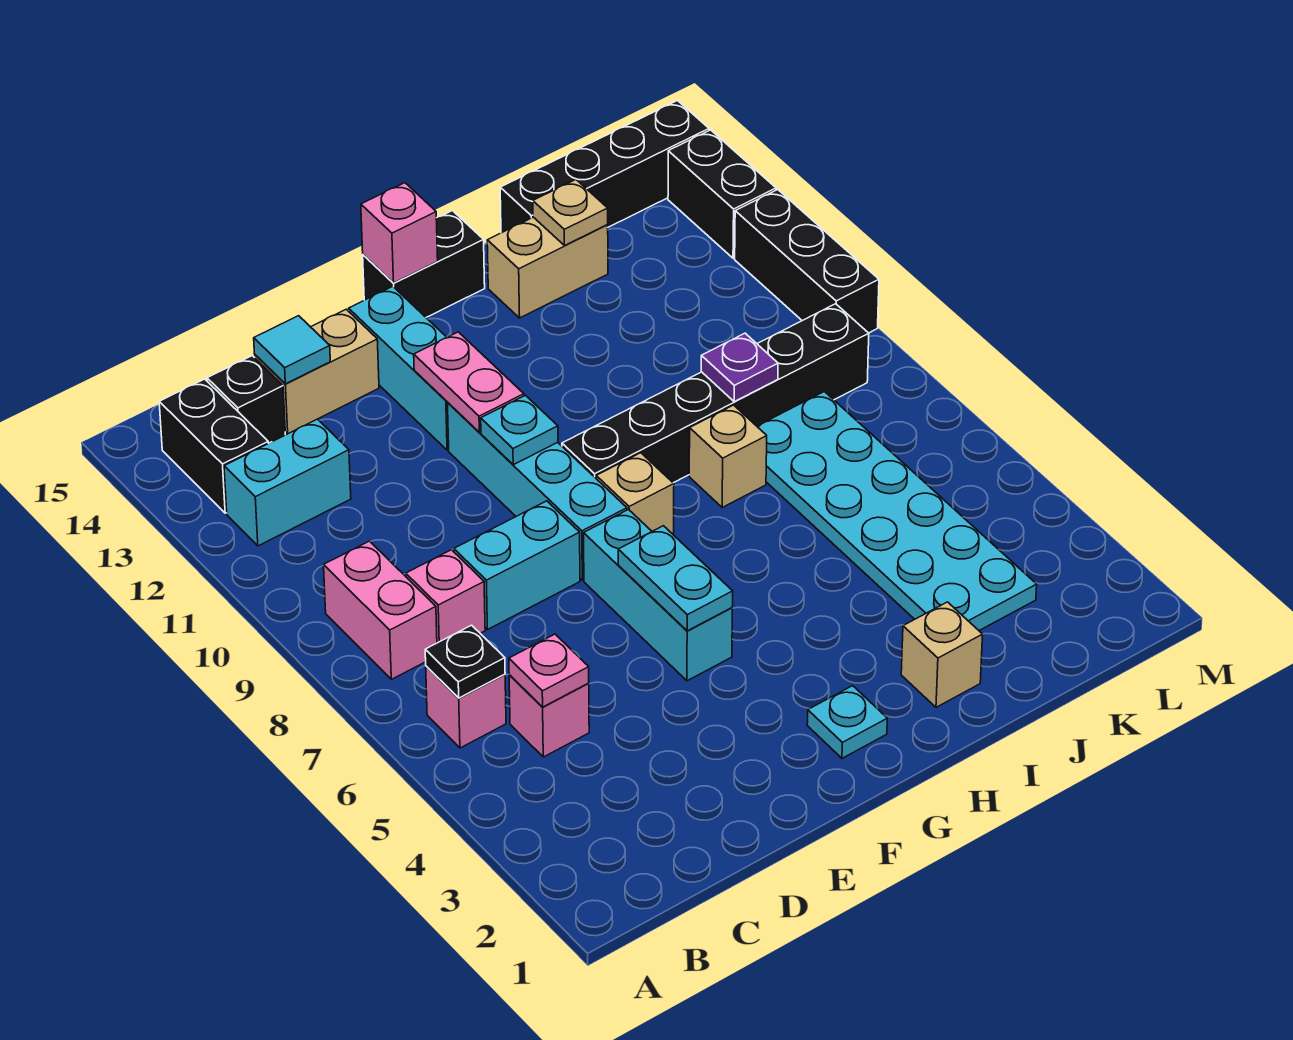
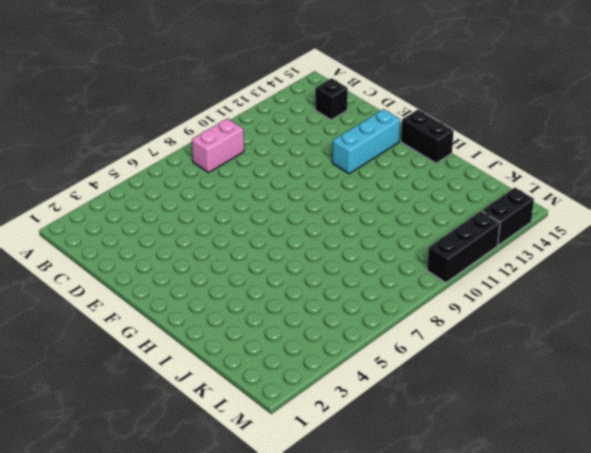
none -> pink brick B6 level 1
none -> cyan brick B12:C12 level 1
none -> black brick B13:B14 level 1
none -> pink brick C5 level 1

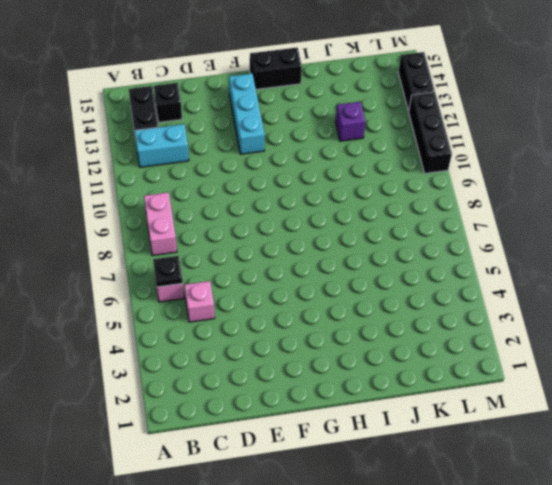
purple brick J12 level 1 -> none
none -> pink brick C8 level 1
none -> cyan brick D8:E8 level 1
none -> tan brick D14:E14 level 1
none -> cyan brick F5:F7 level 1

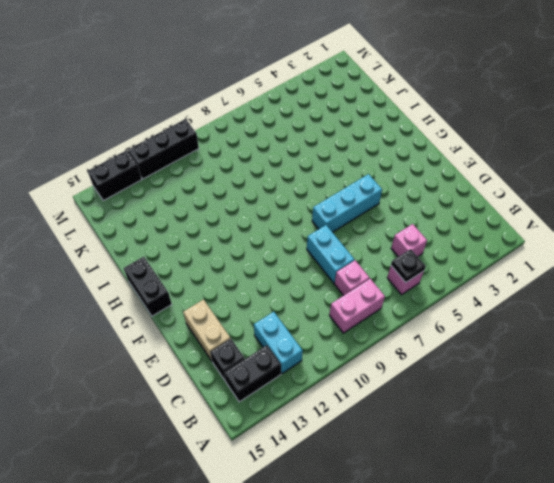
none -> cyan brick F8:F11 level 1
none -> cyan brick F12:F14 level 1
none -> cyan plate G2 level 1
none -> tan brick G8 level 1

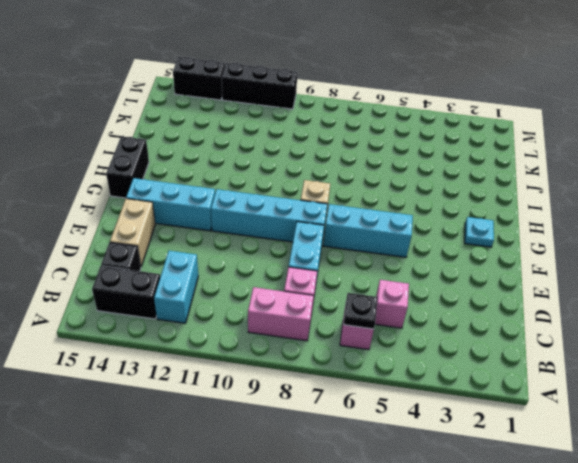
none -> black brick G9:L9 level 1
none -> tan brick I2 level 1
none -> tan brick I8 level 1
none -> tan brick I14:J14 level 1

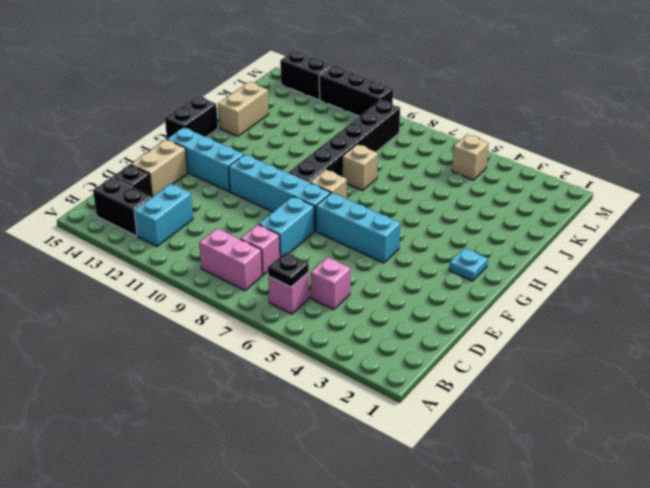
tan brick L5 level 1 -> tan brick I2 level 1
none -> cyan plate J3:K8 level 1
none -> black brick J15:M15 level 1
none -> pink plate C5 level 2
none -> cyan tile D14 level 2

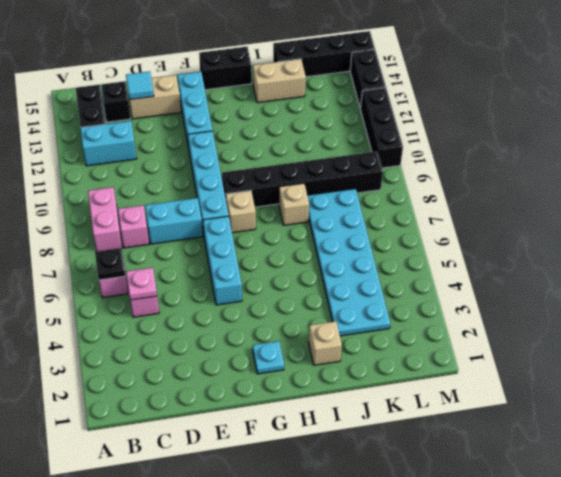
none -> cyan plate F5:F6 level 2
none -> cyan plate F10 level 2
none -> pink plate F11:F12 level 2
none -> pink brick G15 level 2

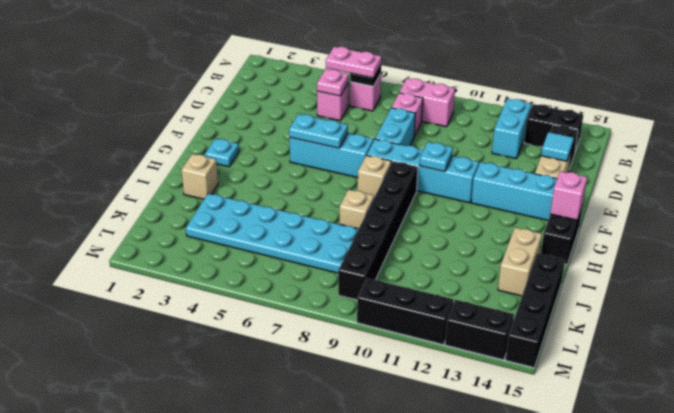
pink plate B5:B6 level 3 -> pink plate F11:F12 level 2
none -> purple plate J9 level 2
none -> tan plate J14 level 2

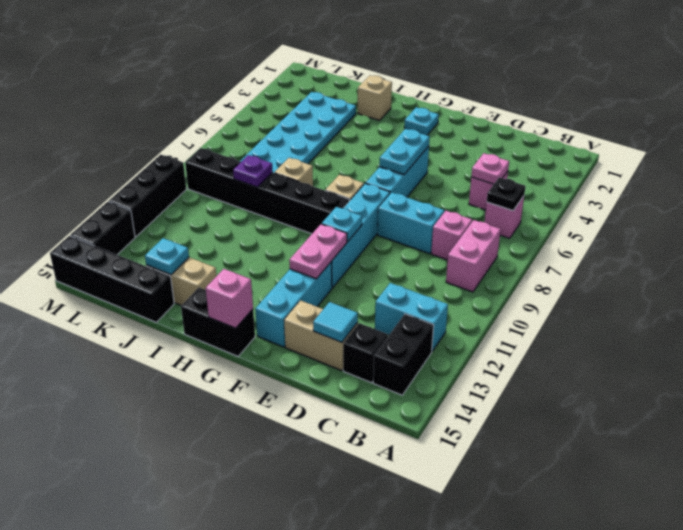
cyan plate J14 level 2 -> tan plate J14 level 2

